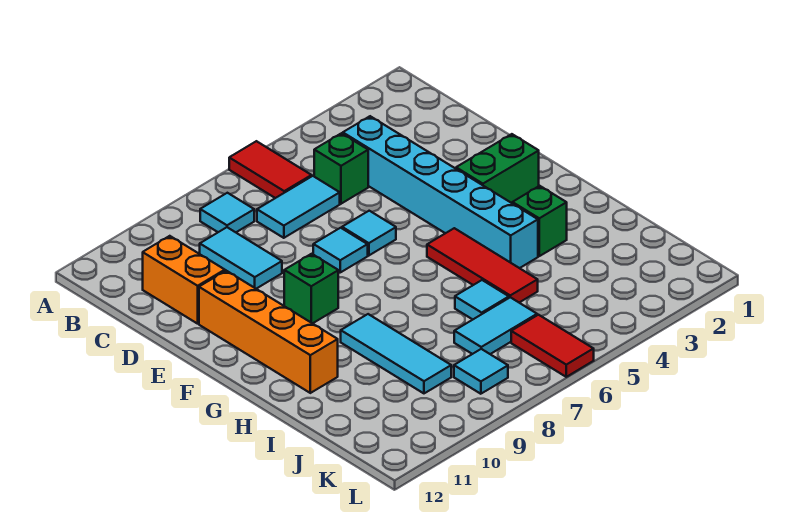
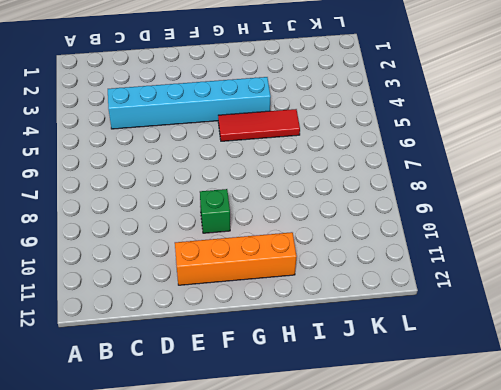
none -> red tile A6:B6 level 1
none -> cyan tile B8 level 1
none -> green brick C5 level 1

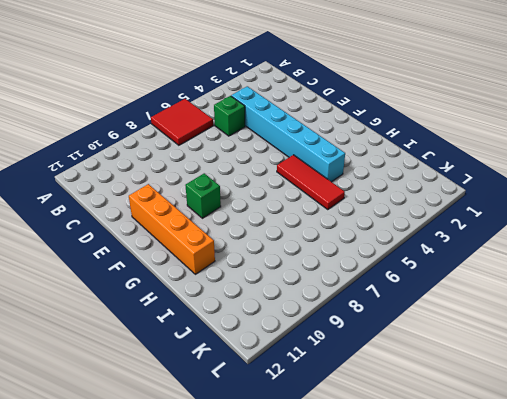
red tile A6:B7 level 1 -> red tile A6:B6 level 1
none -> cyan tile B8 level 1
none -> cyan tile C6:C7 level 1
none -> cyan tile C9:D9 level 1

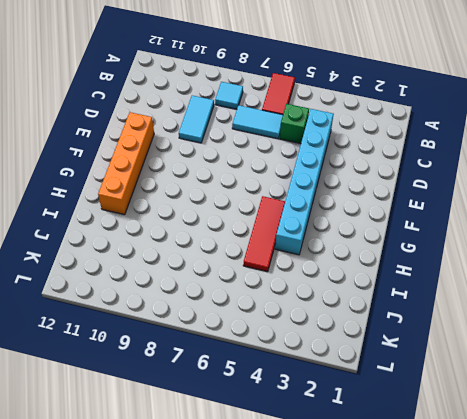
none -> orange brick C11:D11 level 1
none -> cyan tile E6 level 1
none -> cyan tile E7 level 1

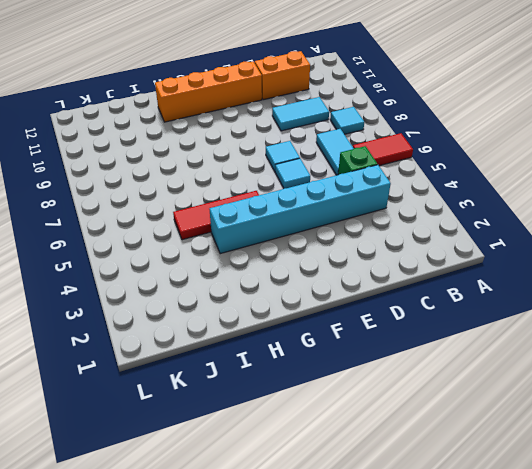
none -> green brick F2:F3 level 1
none -> green brick F9 level 1
none -> green brick H3 level 1

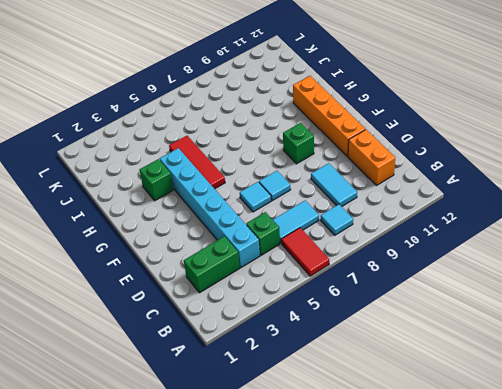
green brick C2:C3 level 1 -> green brick F2:F3 level 1
none -> cyan tile H9:J9 level 1
none -> cyan tile I6 level 1
none -> cyan tile J6:J7 level 1

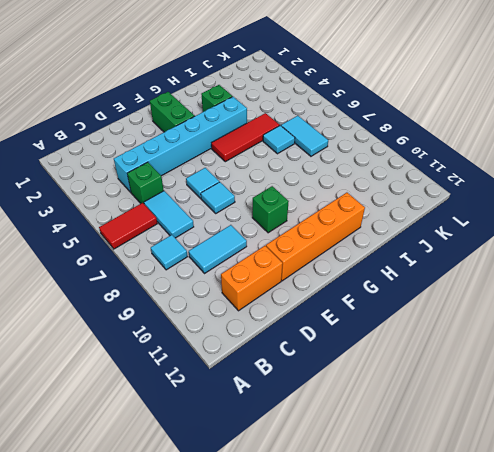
none -> cyan tile H9:J9 level 1
none -> red tile K6:L6 level 1
none -> cyan tile K8 level 1

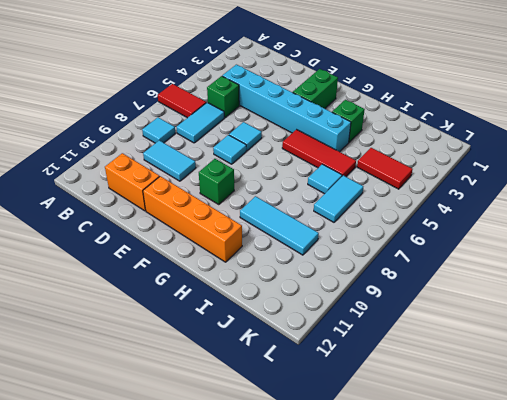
red tile J4:K4 level 1 -> red tile K6:L6 level 1
none -> cyan tile K8 level 1

